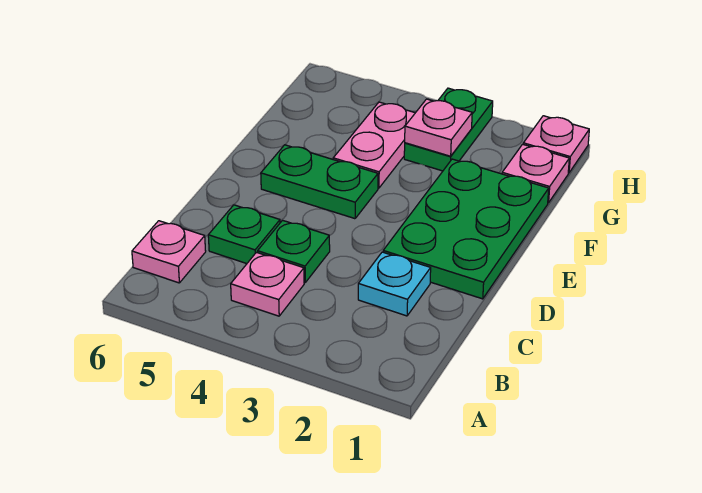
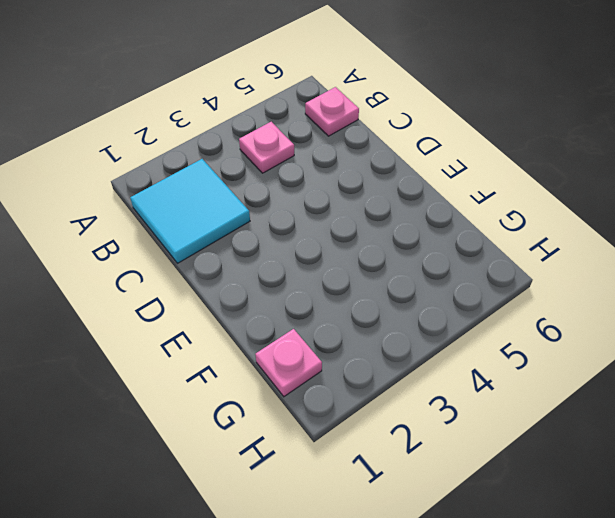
cyan tile B1:C2 level 1 -> cyan plate C2 level 1
none -> green plate C4 level 1
none -> green plate C5 level 1
none -> green plate D1:F2 level 1

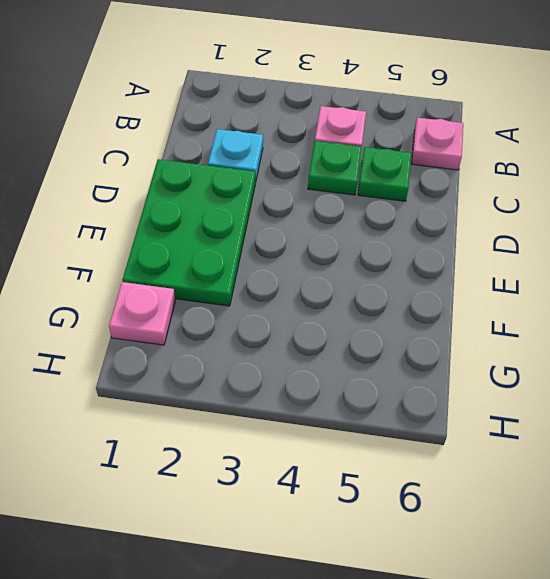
none -> green plate E4:E5 level 1
none -> pink plate F4:G4 level 1
none -> green plate G3:H3 level 1

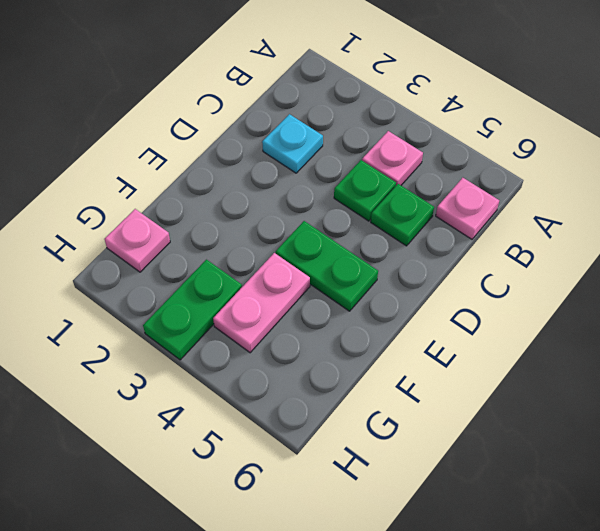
none -> green plate D1:F2 level 1
none -> pink plate H1 level 1
none -> pink plate G3 level 2

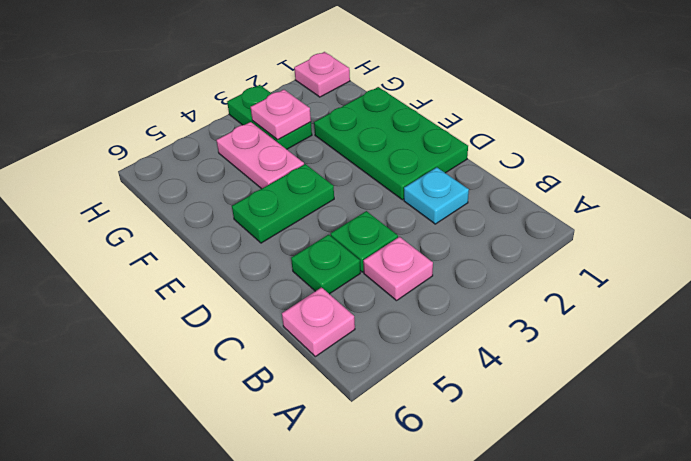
none -> pink plate G1 level 1

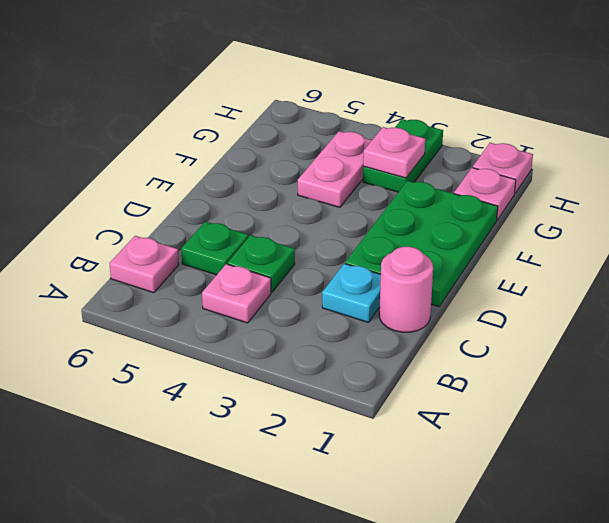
pink round brick C1 level 1 -> none
none -> green plate E4:E5 level 1

